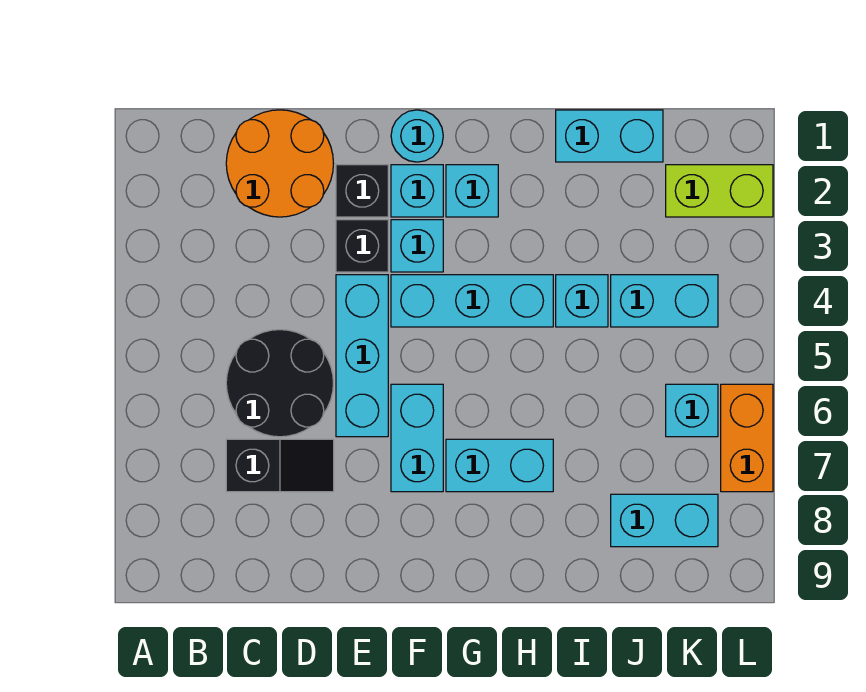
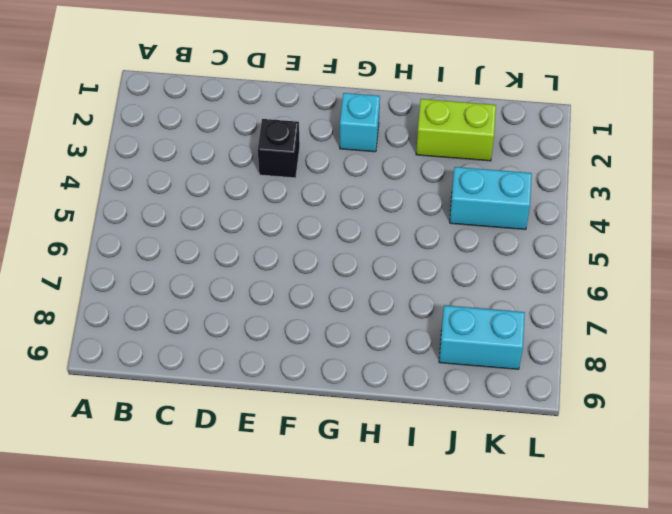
lime brick I2:J2 level 1 -> lime brick K2:L2 level 1
none -> orange round brick C1:D2 level 1
none -> black round brick C5:D6 level 1
none -> black slope C7:D7 level 1 top C

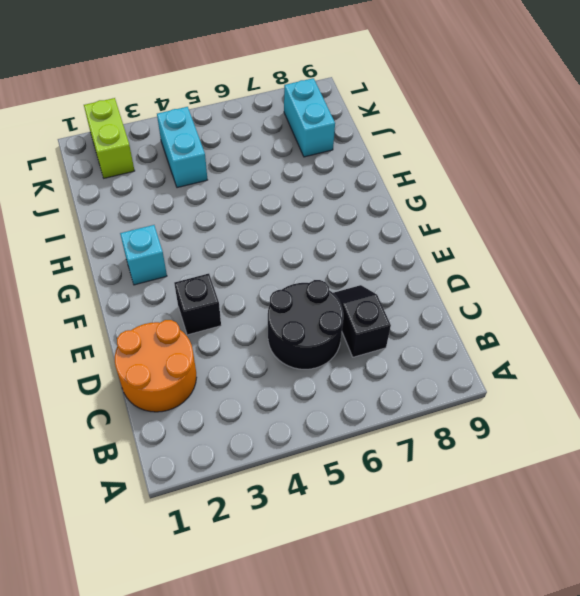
none -> black brick E2 level 1
none -> cyan brick E4:E6 level 1
none -> cyan round brick F1 level 1

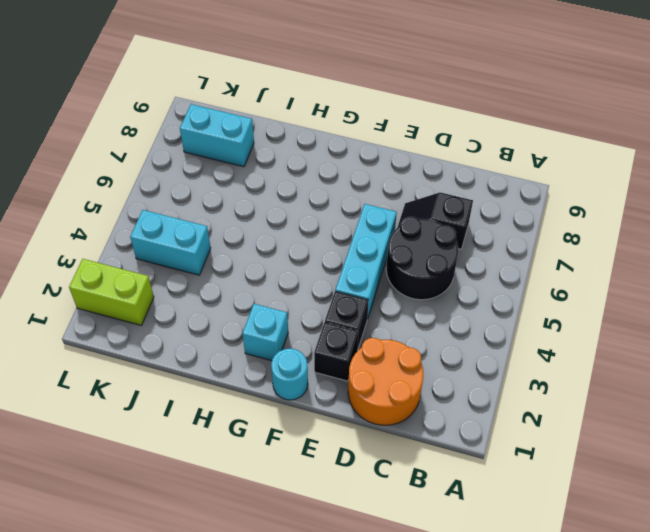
none -> cyan brick F2 level 1
none -> cyan brick F3 level 1
none -> cyan brick F4:H4 level 1

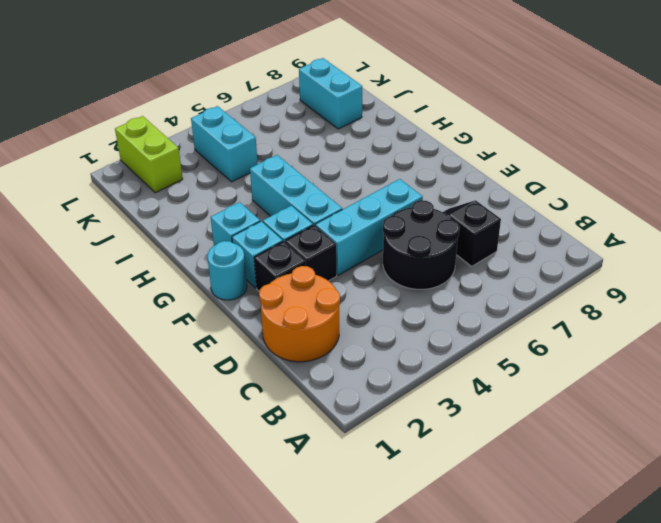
none -> cyan brick F6:F7 level 1
none -> cyan brick G7:H7 level 1
none -> cyan brick I1:J1 level 1

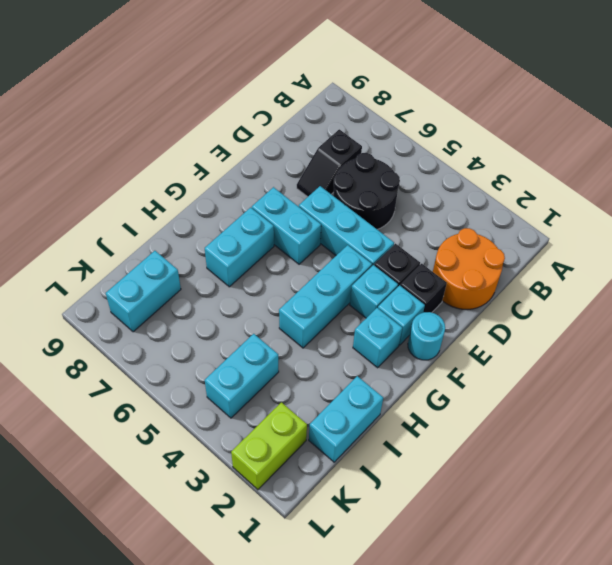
none -> cyan brick I4 level 1
none -> cyan brick K6 level 1
none -> orange brick L6:L7 level 1

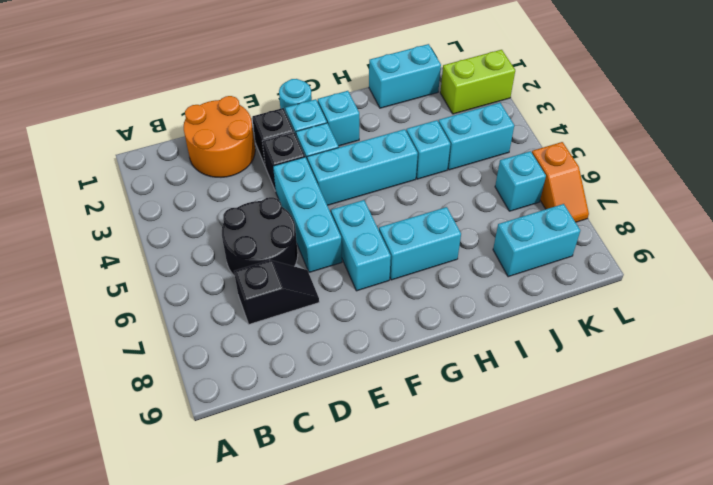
orange slope L6:L7 level 1 top 6 -> orange brick L6:L7 level 1

